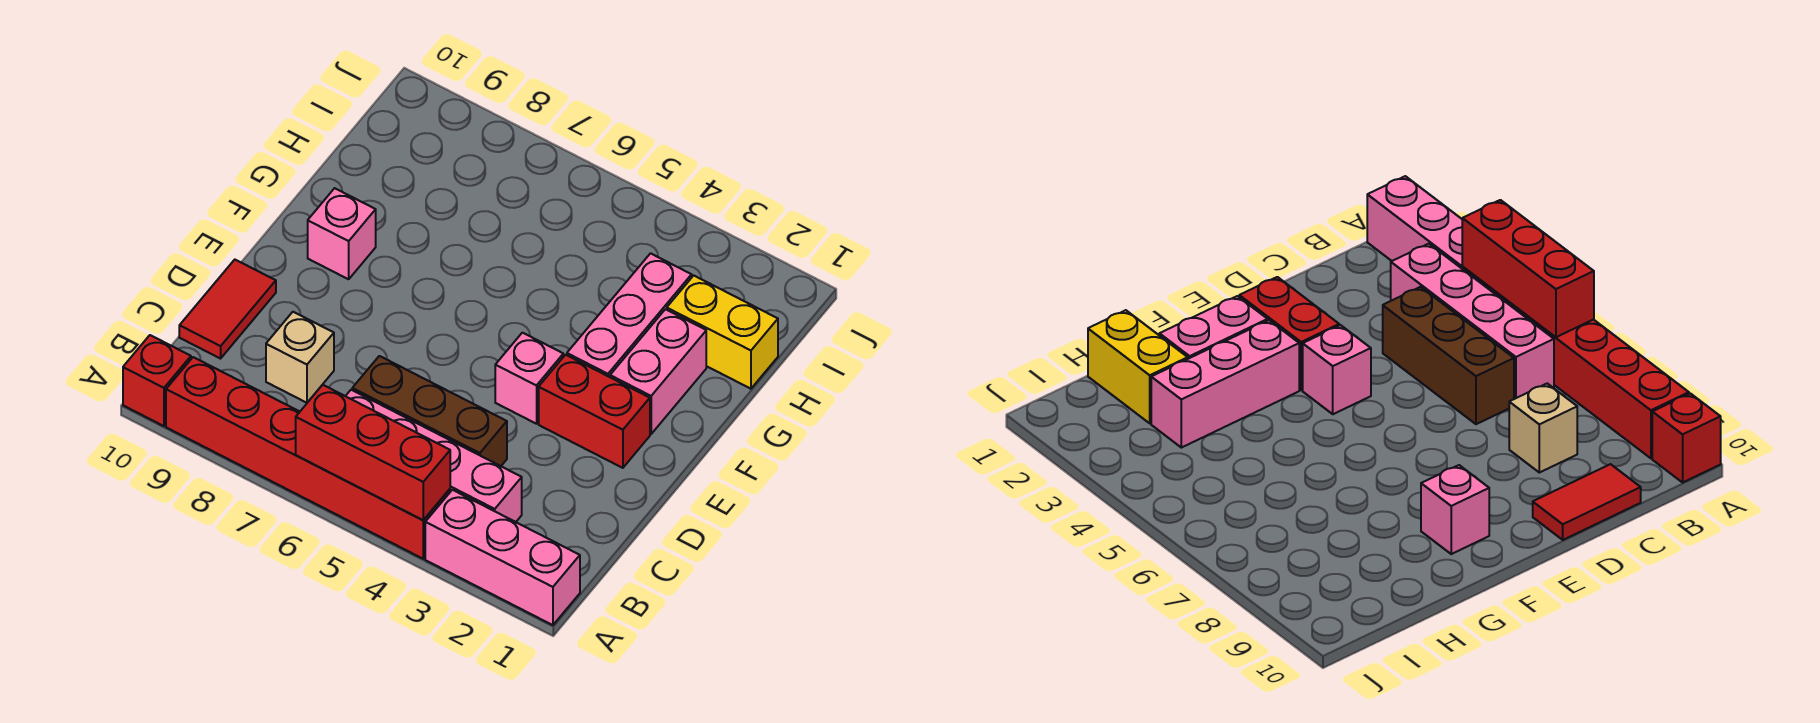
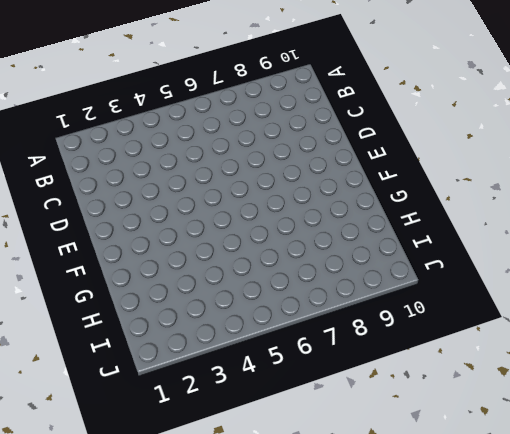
none -> pink brick A1:A3 level 1
none -> red brick A4:A9 level 1
none -> red brick A10 level 1

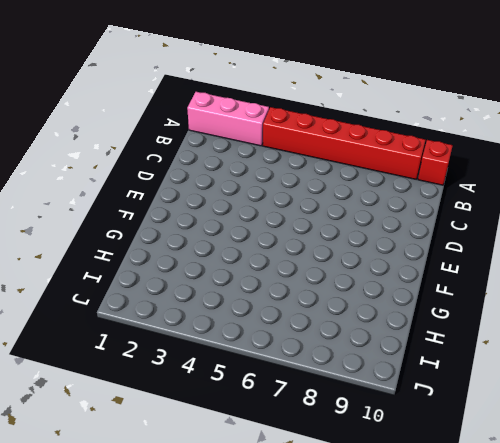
none -> pink brick B3:B6 level 1
none -> brown brick C4:C6 level 1
none -> tan brick C8 level 1

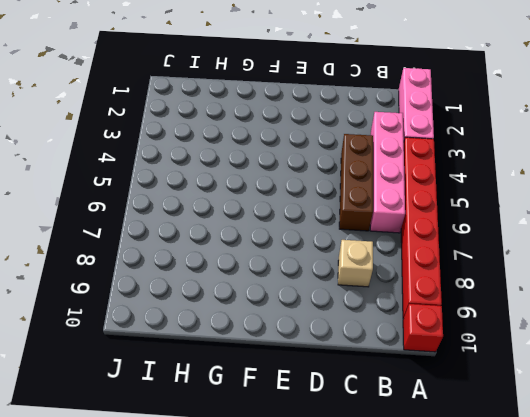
none -> red tile C10:D10 level 1
none -> red brick E2:E3 level 1
none -> pink brick E4 level 1

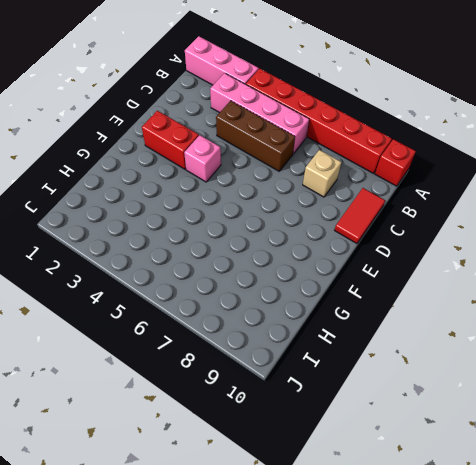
none -> pink brick F2:G2 level 1
none -> pink brick F3:H3 level 1
none -> pink brick F9 level 1

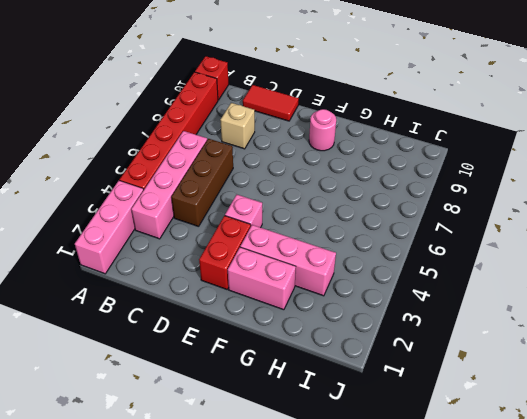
pink round brick F9 level 1 -> pink brick F9 level 1
none -> yellow brick H1:H2 level 1
none -> red brick A4:A6 level 2

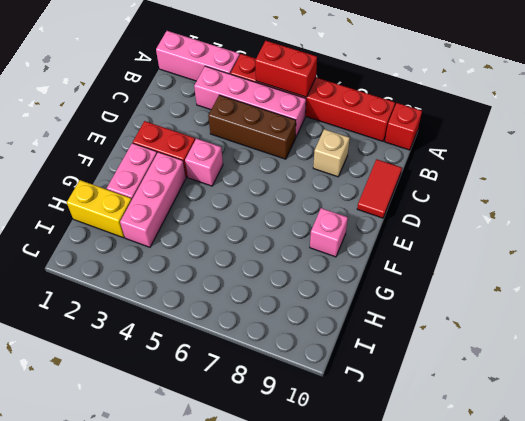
red brick A5:A6 level 2 -> red brick A4:A6 level 2

